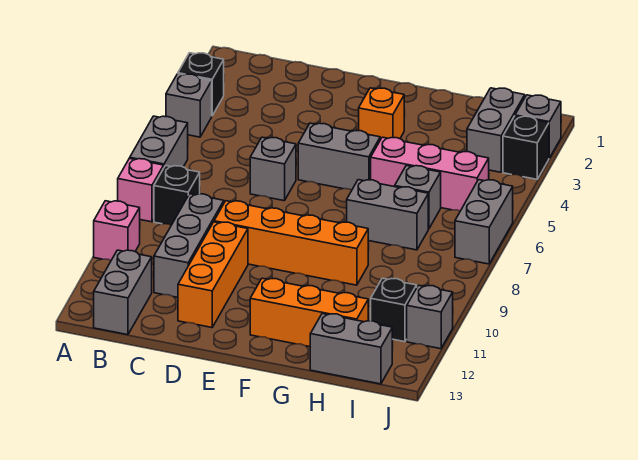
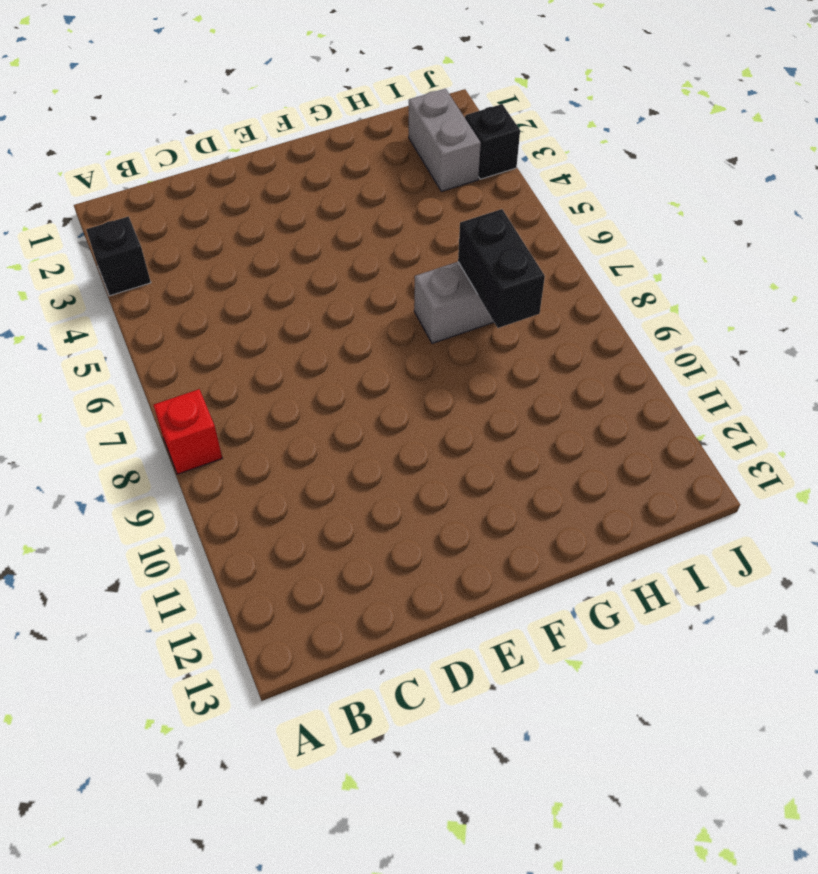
red brick A8 level 1 -> pink brick A8 level 1
black brick H7:H8 level 2 -> none
none -> grey brick A4 level 1
none -> grey brick A6:A7 level 1
none -> pink brick A10 level 1

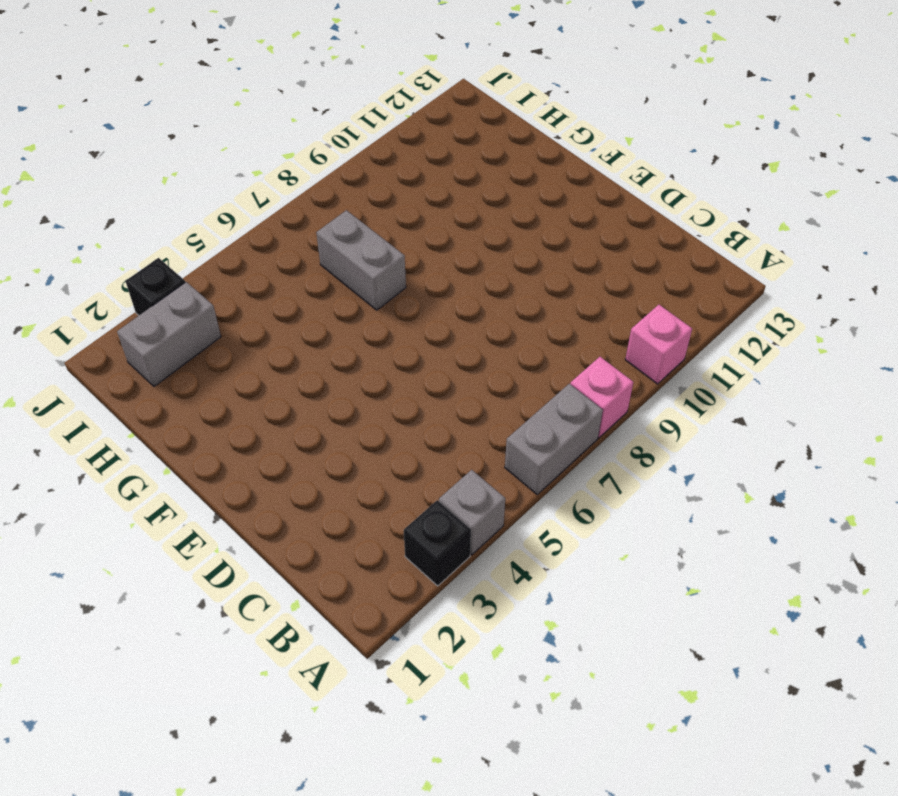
none -> black brick B8 level 1
none -> grey brick B12:B13 level 1
none -> grey brick C9:C11 level 1

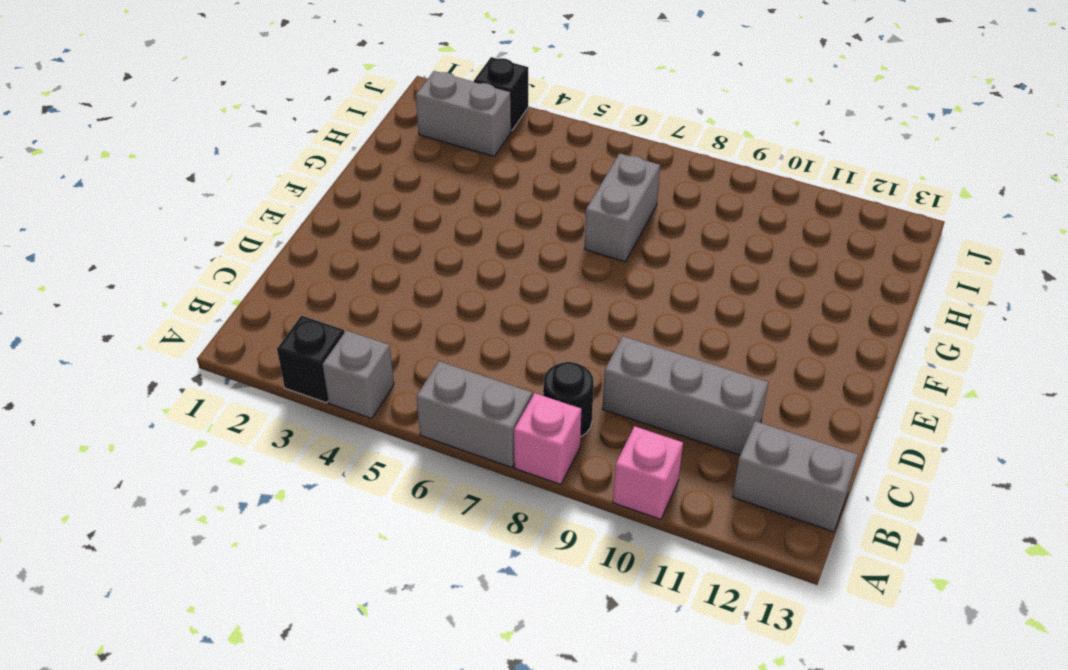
black round brick B8 level 1 -> black brick B8 level 1
none -> grey brick D6 level 1
none -> orange brick D9:G9 level 1
none -> orange brick D10:D12 level 1

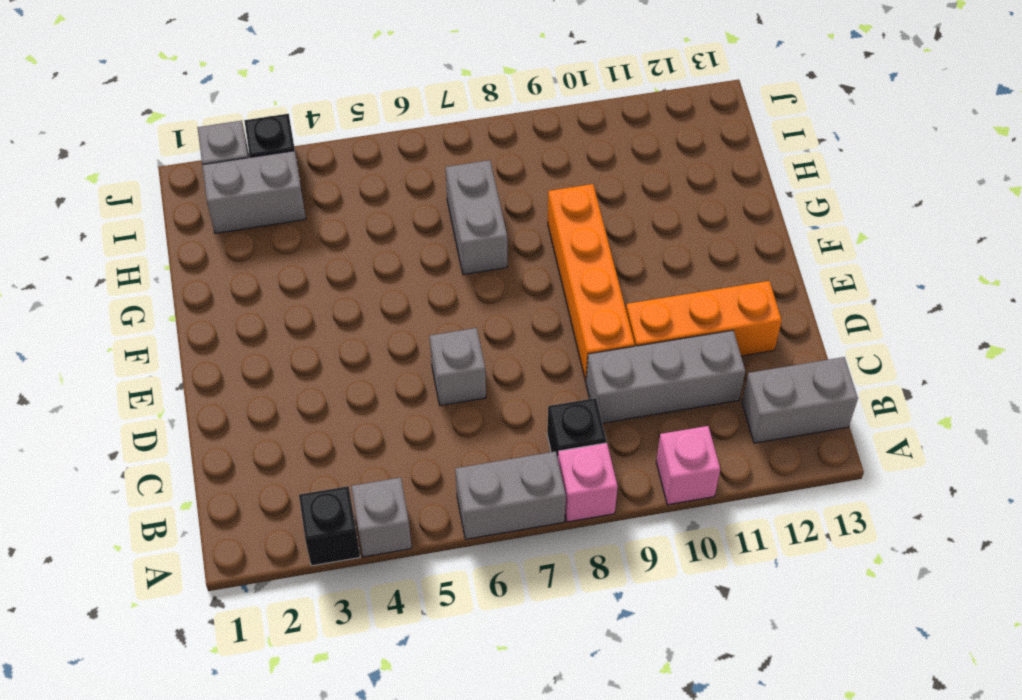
none -> grey brick E5:F5 level 1
none -> orange brick F3 level 1
none -> orange brick F12:H12 level 1

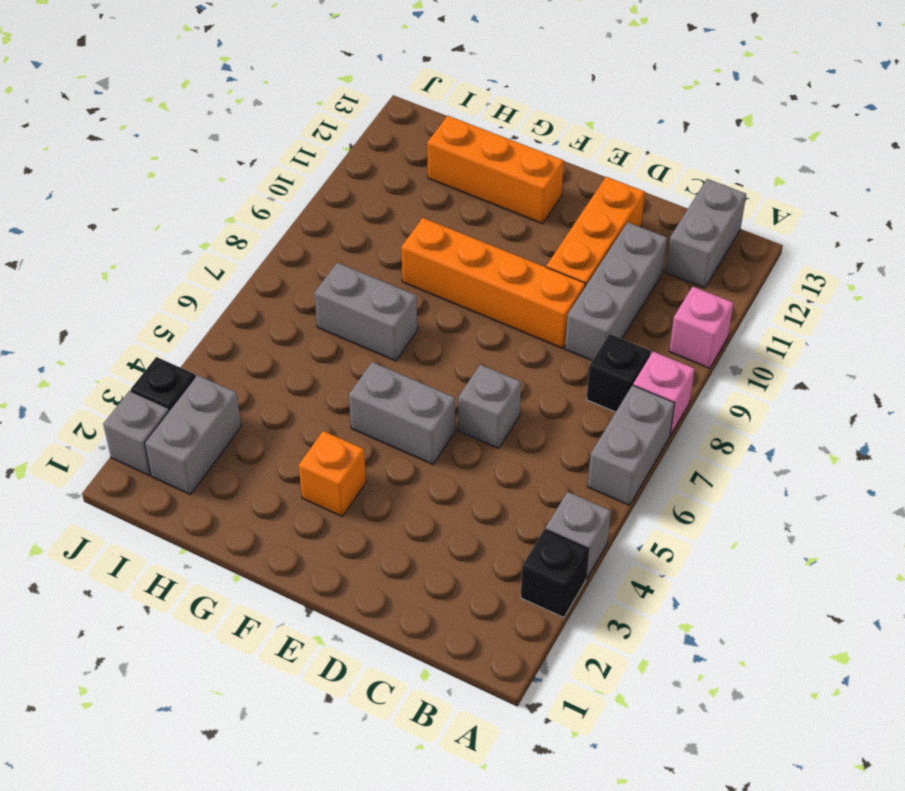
none -> pink brick G5:I5 level 1
none -> grey brick H6 level 1
none -> grey brick H13:I13 level 1

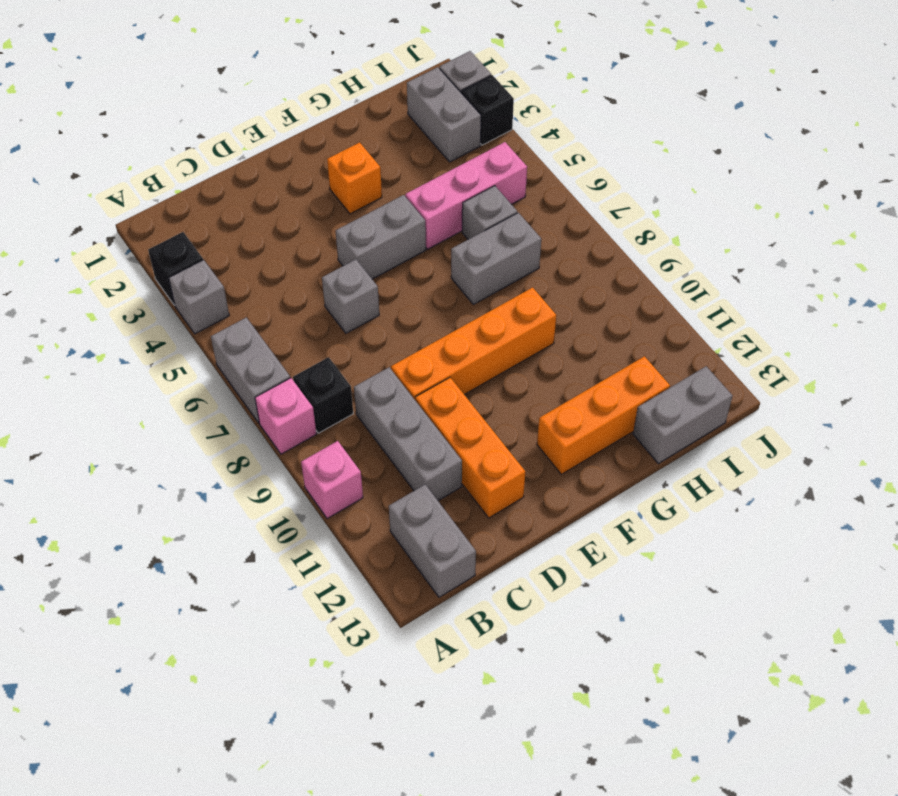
none -> black brick I11 level 1
none -> grey brick J6:J7 level 1
none -> grey brick J11 level 1

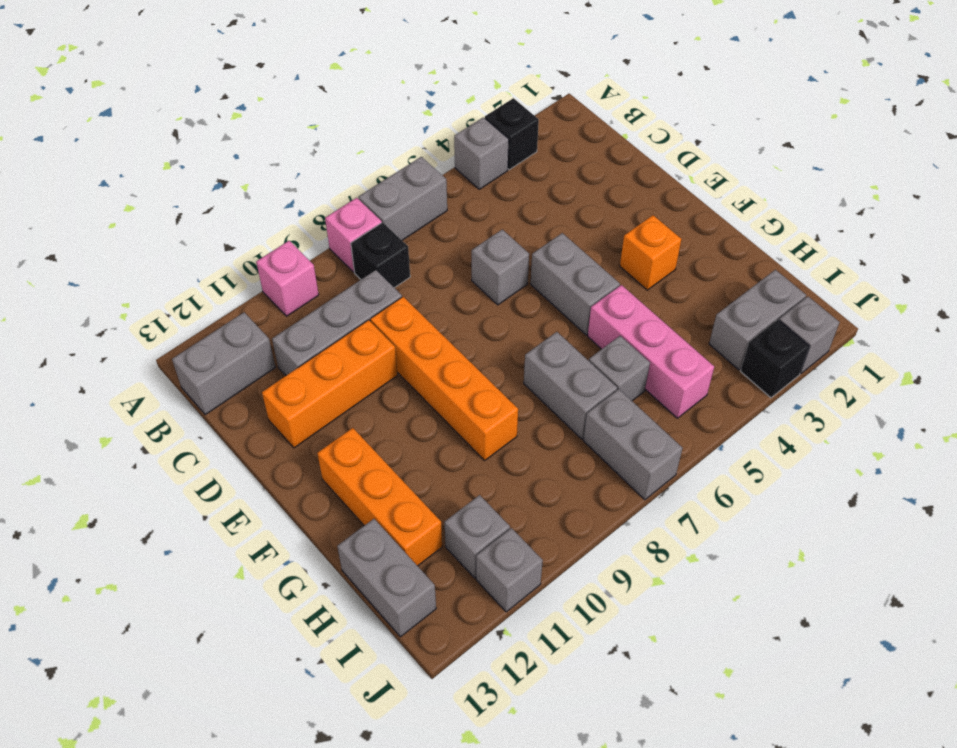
grey brick I7:J7 level 1 -> grey brick J6:J7 level 1
grey brick I11 level 1 -> black brick I11 level 1

